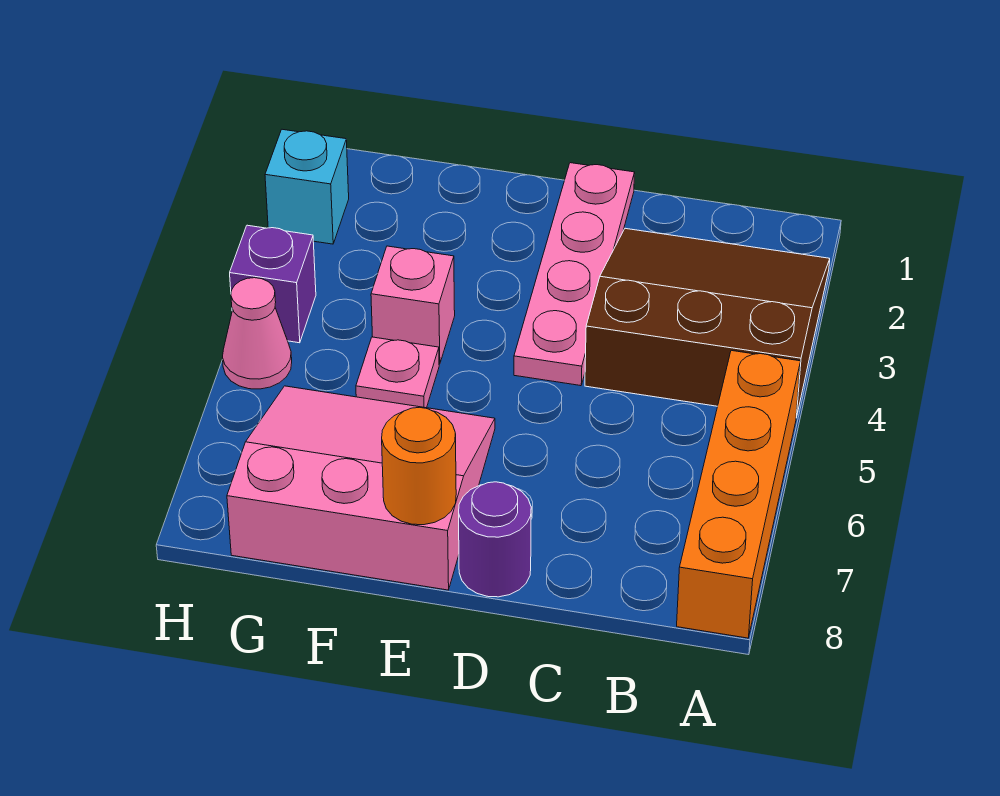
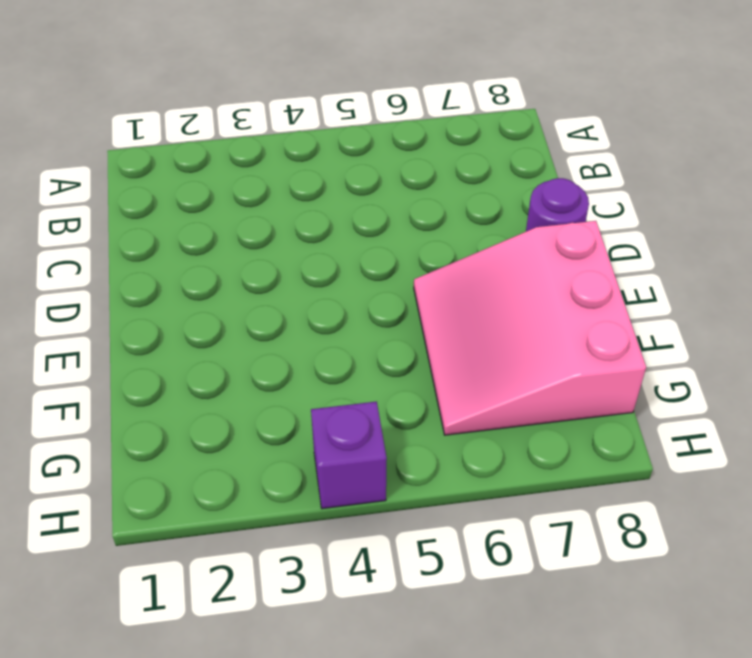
none -> brown slope A2:C4 level 1 top 4
none -> orange brick A5:A8 level 1

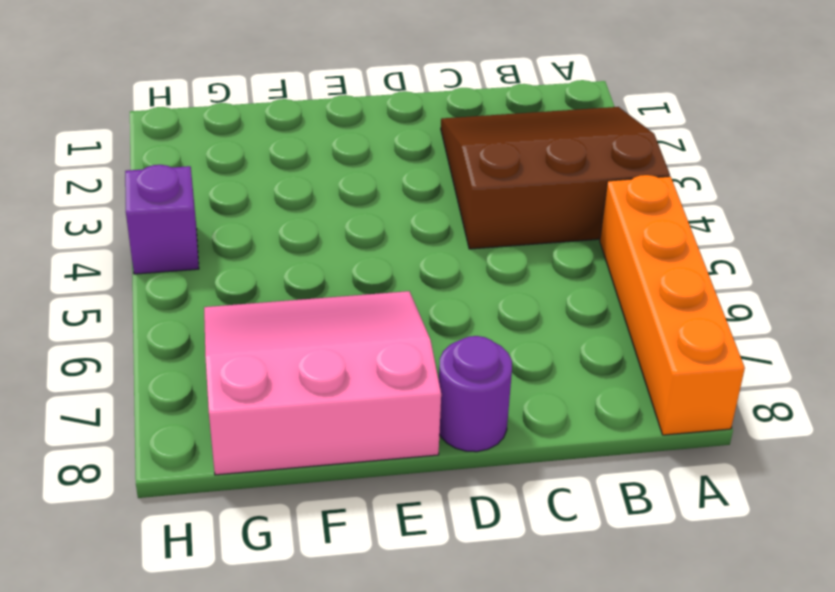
none -> pink plate D1:D4 level 1
none -> pink brick F4 level 1

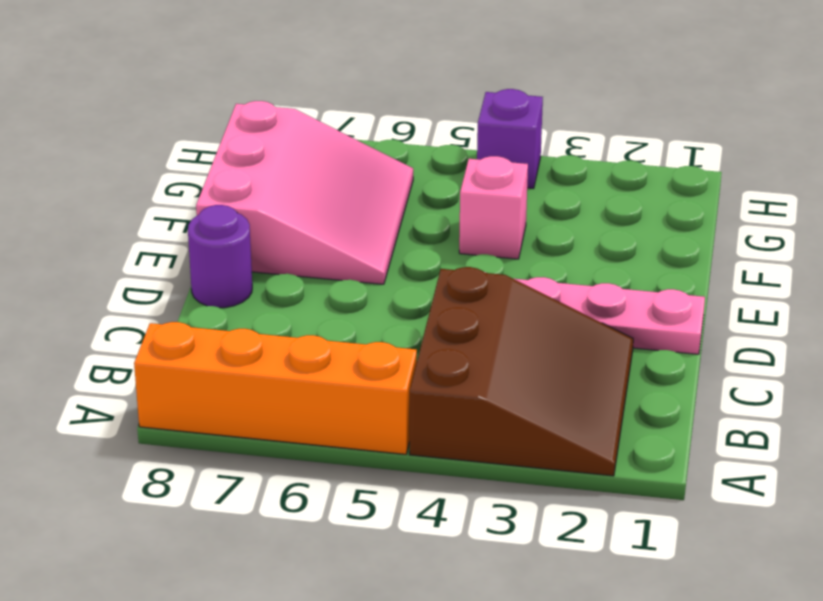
none -> pink plate F5 level 1
none -> cyan brick H2 level 1

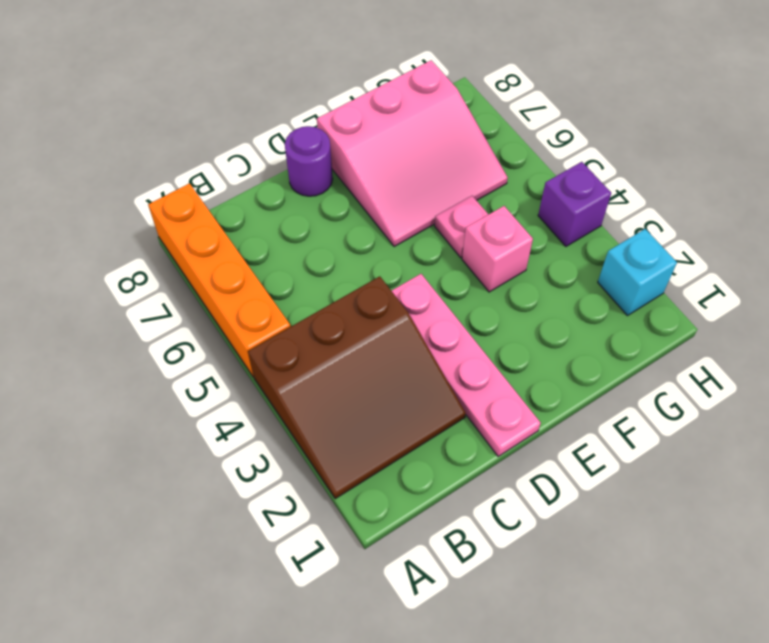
none -> pink cone H5 level 1
none -> orange round brick E8 level 2

